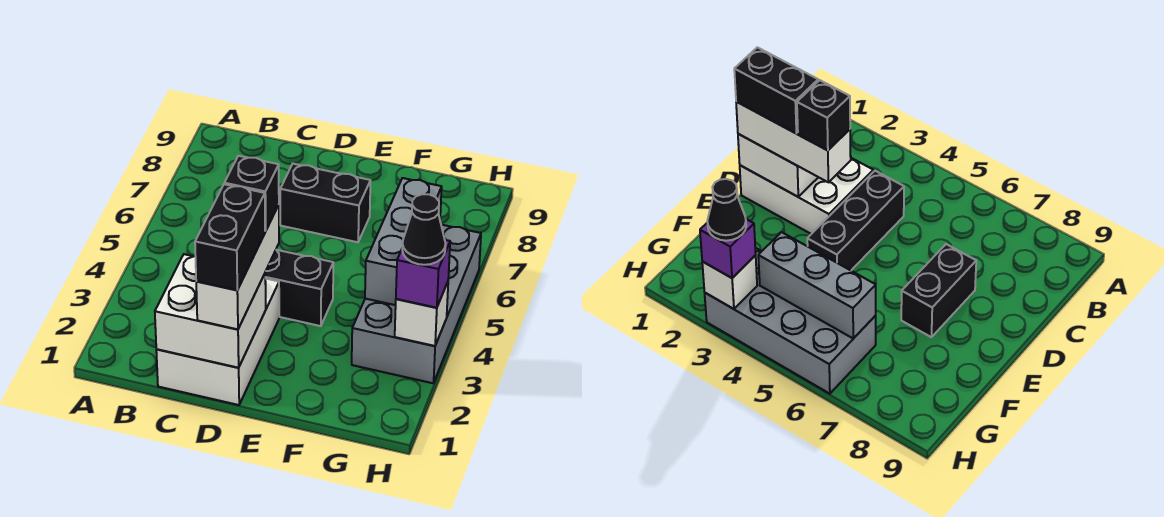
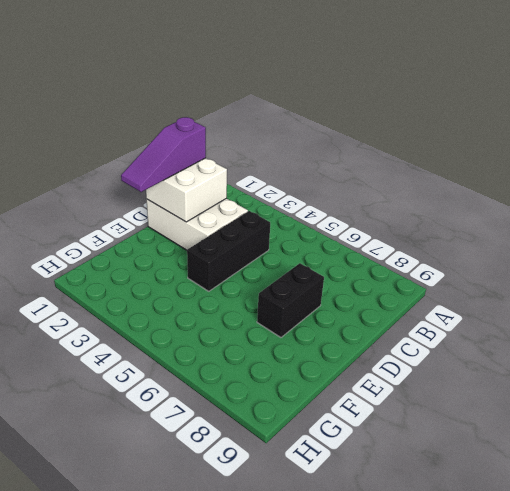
purple slope C1:E1 level 3 top C -> white brick D1:D3 level 3
none -> grey brick G3:H6 level 1
none -> grey brick G4:G6 level 2
none -> white brick H3 level 2

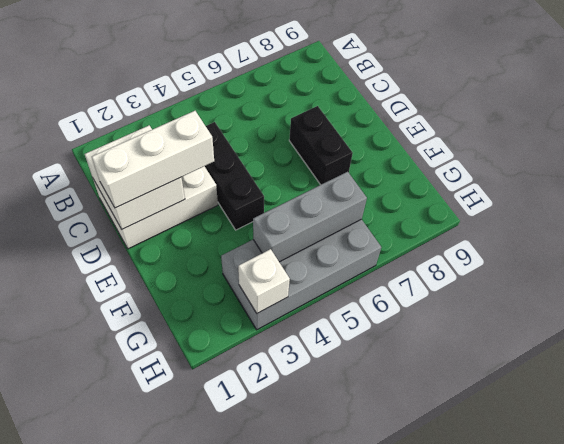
none -> purple brick H3 level 3
none -> black brick D1:D2 level 4
none -> black brick D3 level 4

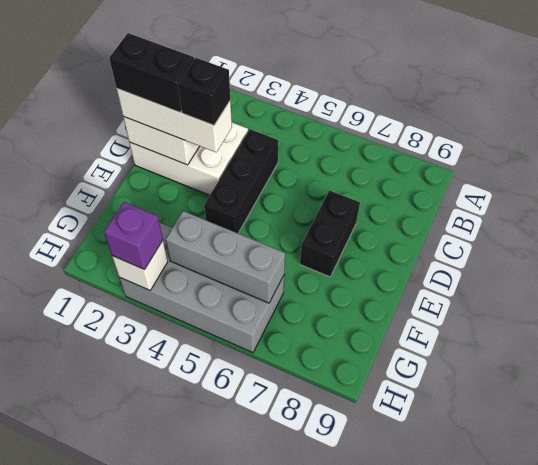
none -> black cone H3 level 4

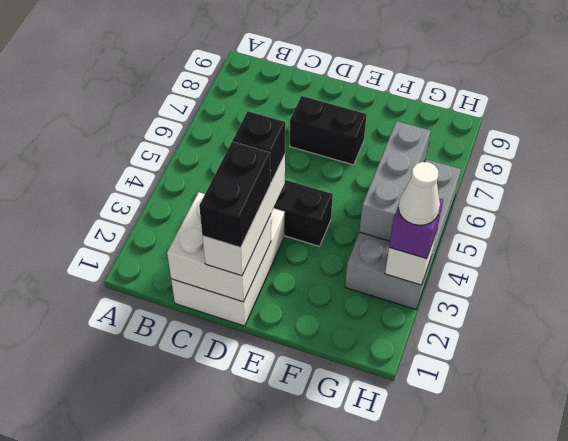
white cone H3 level 4 -> black cone H3 level 4

